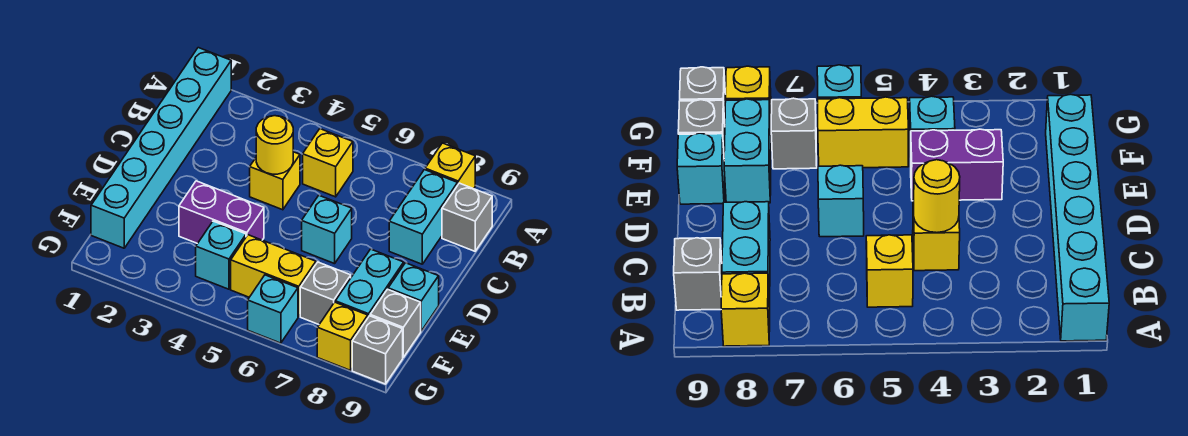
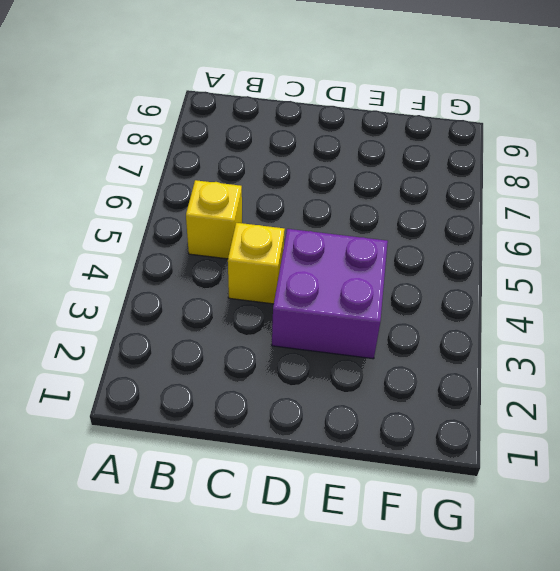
purple brick D3:E4 level 1 -> purple brick E3:E4 level 1
none -> cyan brick A1:F1 level 1
none -> yellow brick A8 level 1
none -> cyan brick B8:C8 level 1

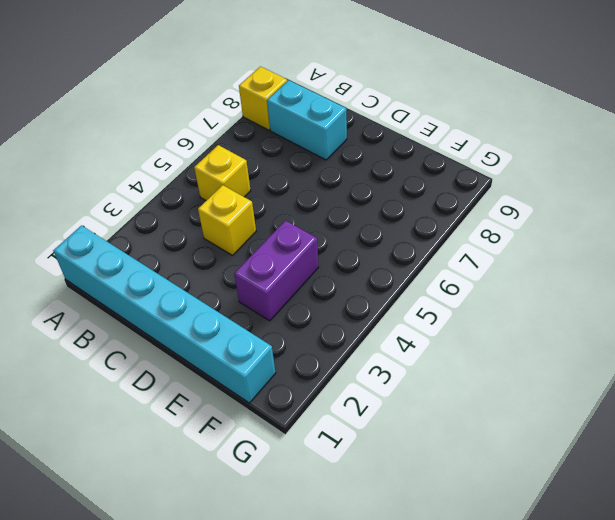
none -> grey brick B9 level 1
none -> cyan brick D6 level 1
none -> cyan brick E8:F8 level 1

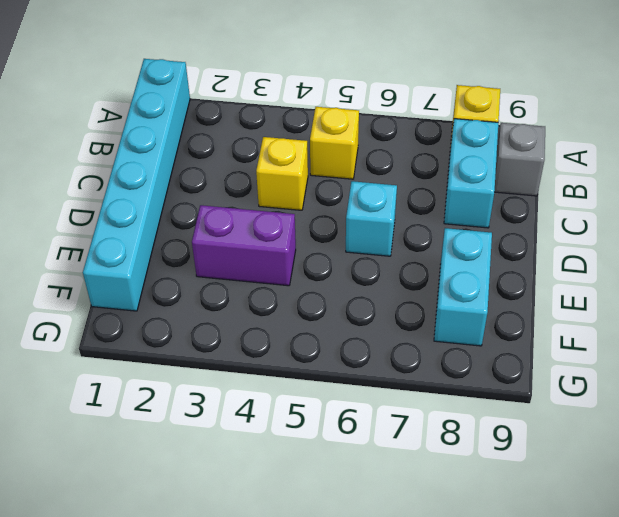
none -> cyan brick E9 level 1
none -> cyan brick F4 level 1
none -> yellow brick F5:F6 level 1

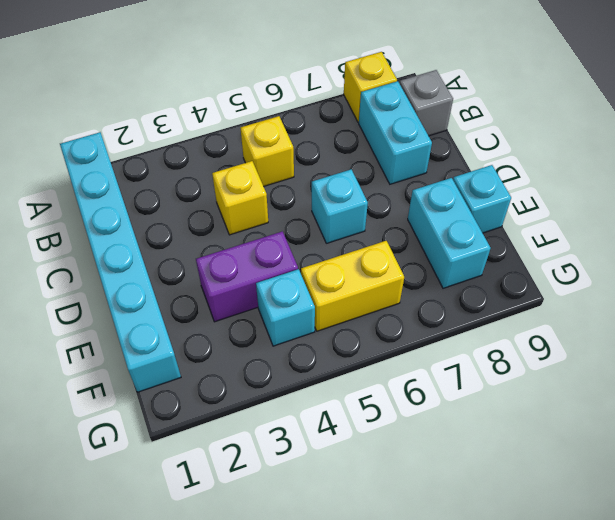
none -> grey brick F7 level 1
none -> grey brick F9 level 1
none -> cyan brick G6 level 1

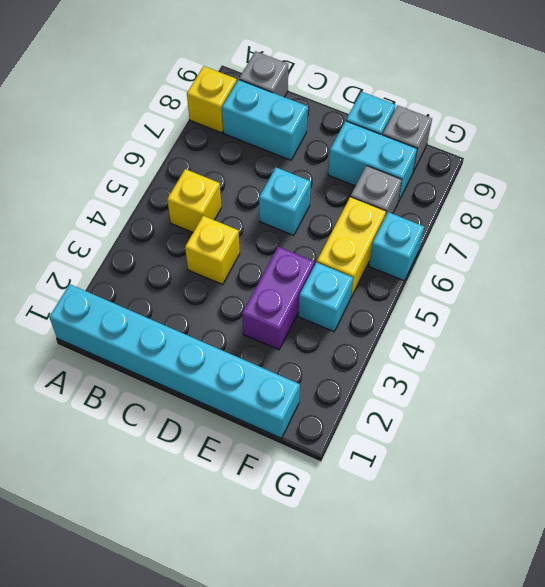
none -> yellow brick G8 level 1
none -> grey brick G9 level 1
none -> yellow round brick C4 level 2

